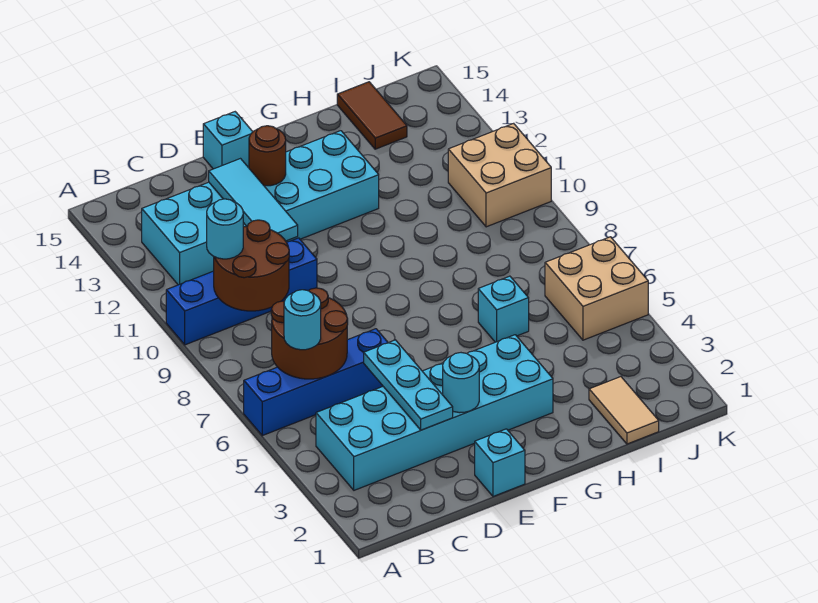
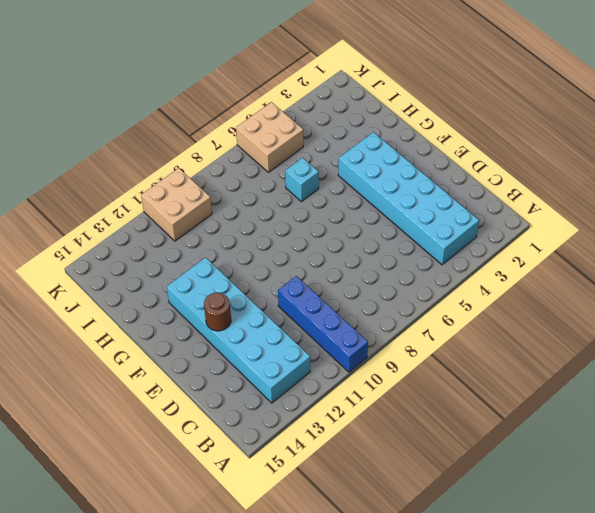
none -> blue brick A6:D6 level 1
none -> cyan brick E1 level 1
none -> cyan brick E15 level 1

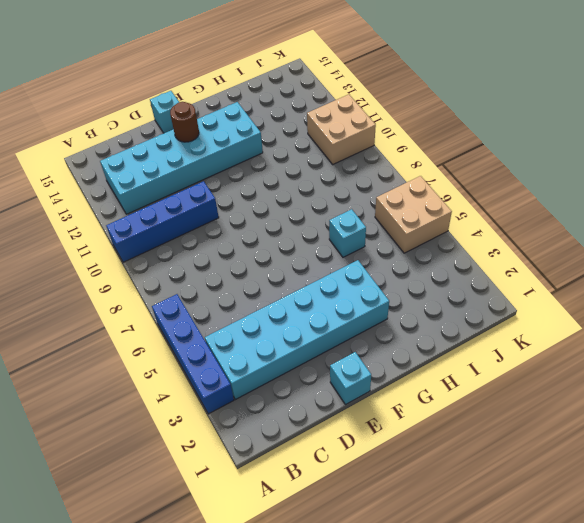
blue brick A3:A6 level 1 -> blue brick A6:D6 level 1
none -> tan tile I1:I2 level 1
none -> brown tile I14:I15 level 1
none -> brown round brick B6:C7 level 2

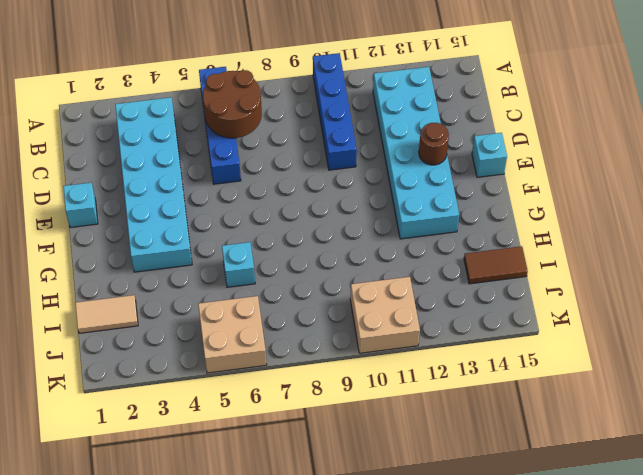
none -> brown round brick B9:C10 level 2
none -> cyan plate D3:D5 level 2
none -> cyan tile D11:D13 level 2

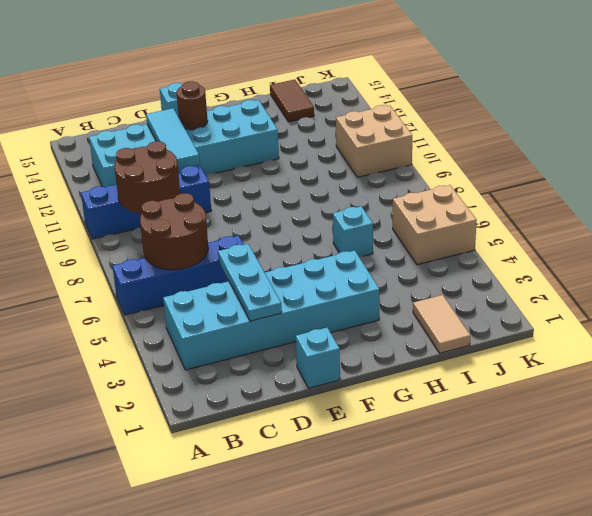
none -> cyan round brick E3 level 2
none -> cyan round brick B6 level 3
none -> cyan round brick B10 level 3

